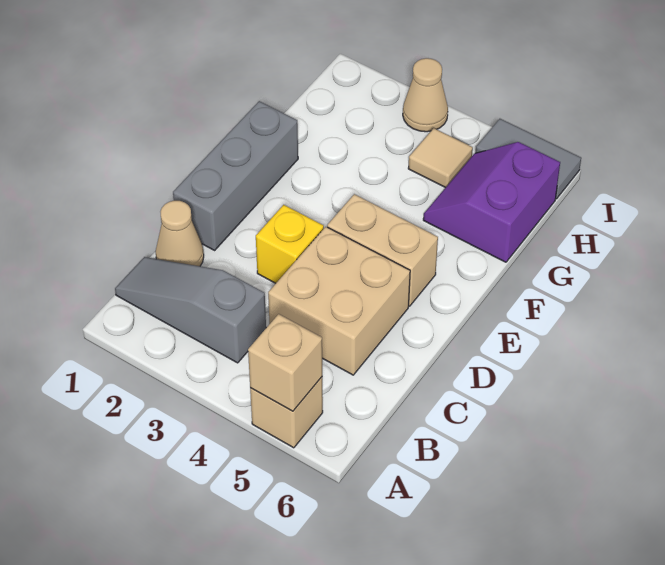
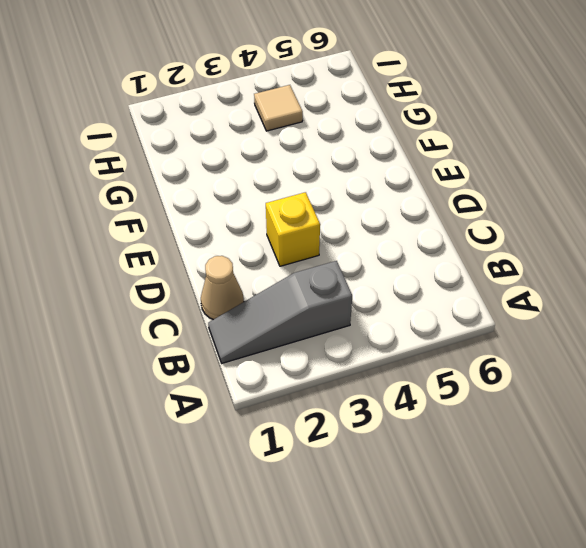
none -> tan brick A5 level 1
none -> tan brick C4:D5 level 1
none -> grey brick D1:F1 level 1

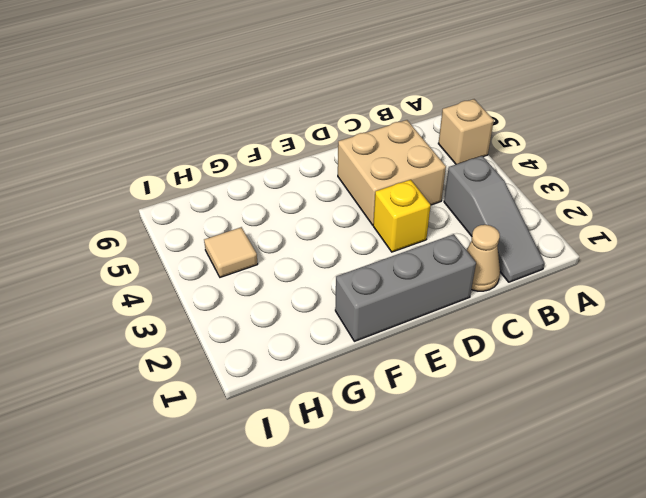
none -> tan brick E4:E5 level 1
none -> purple slope G5:H6 level 1 top 6
none -> tan cone I3 level 1

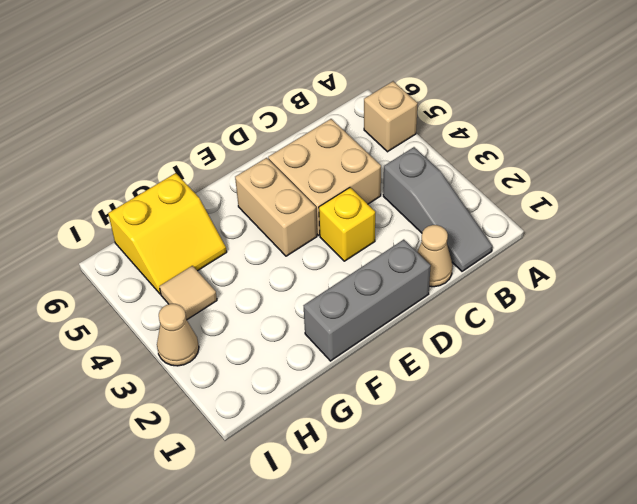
yellow slope G5:H6 level 1 top 6 -> purple slope G5:H6 level 1 top 6
none -> grey tile I5:I6 level 1
none -> tan brick A5 level 2

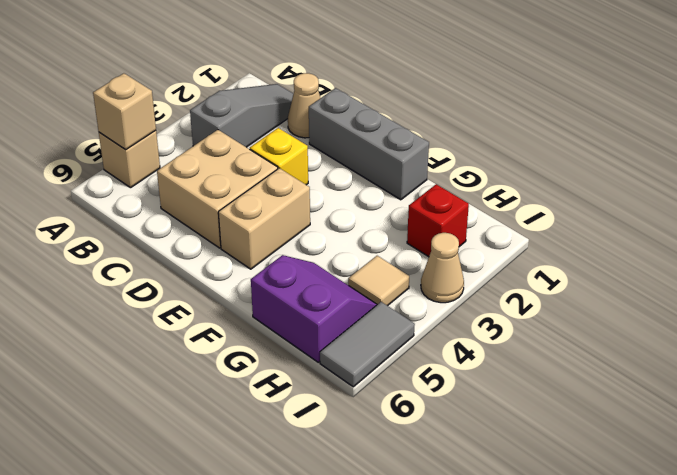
red brick H2 level 1 -> none

